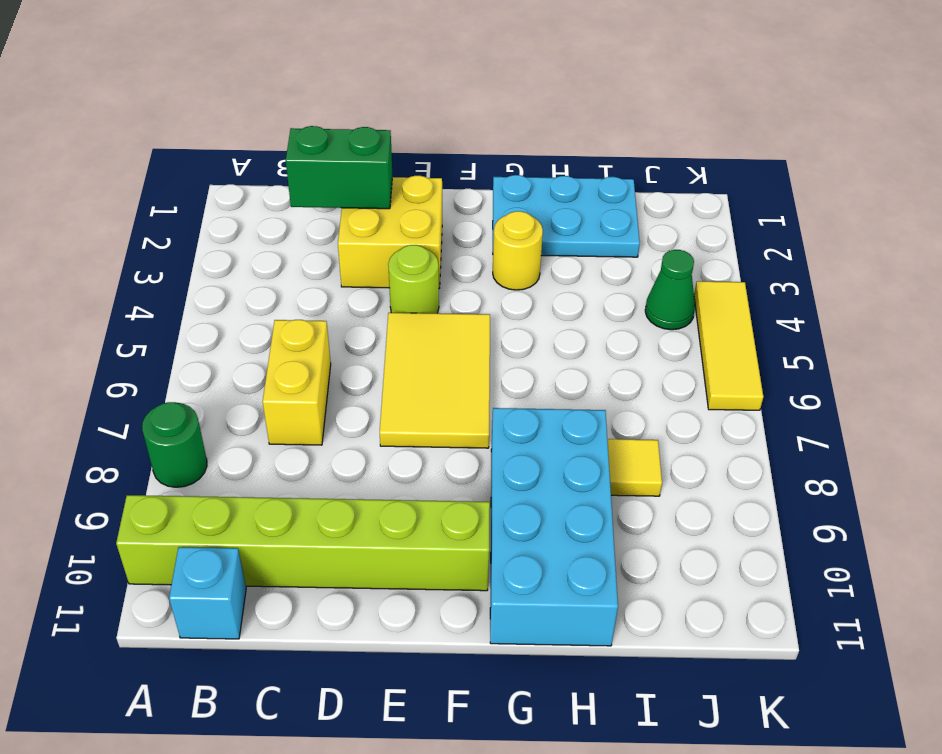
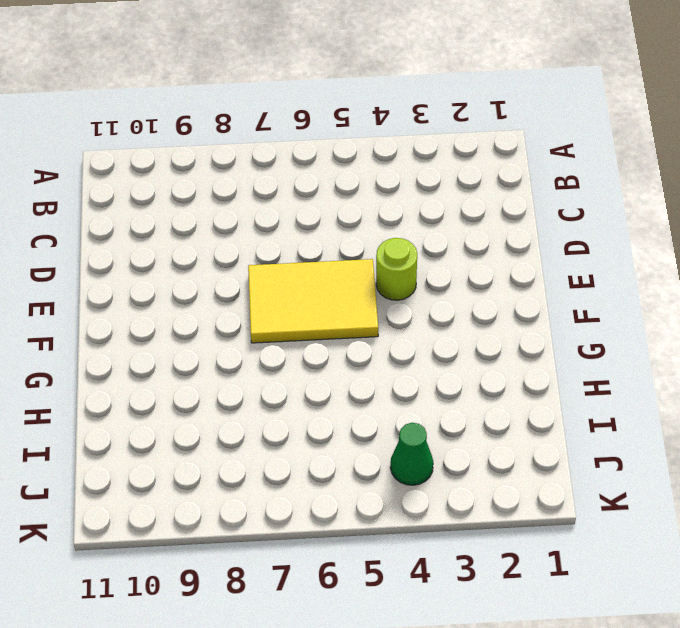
none -> green round brick A8 level 1
none -> lime brick A10:F10 level 1
none -> cyan brick B11 level 1

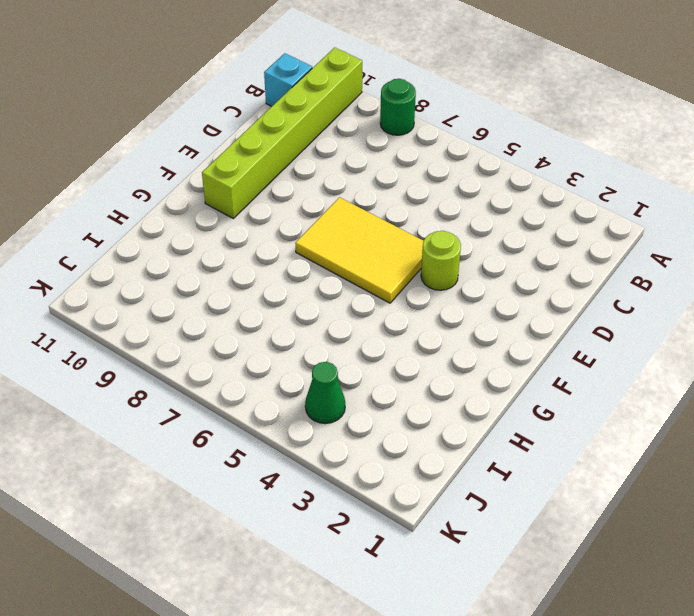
none -> yellow brick C6:C7 level 1
none -> yellow brick D2:E3 level 1
none -> cyan plate G1:I2 level 1

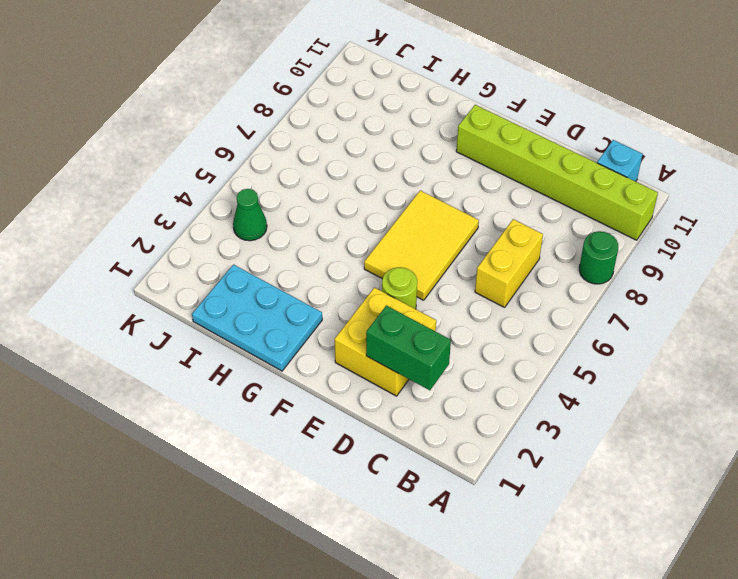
none -> yellow round brick G3 level 1
none -> cyan brick G8:H11 level 1
none -> yellow tile I8 level 1

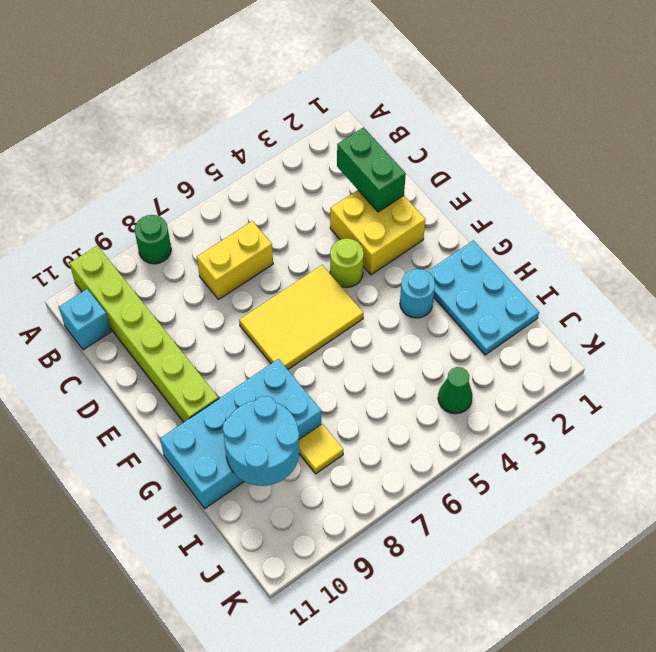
cyan round brick G3 level 1 -> yellow round brick G3 level 1
cyan round brick H9:I10 level 2 -> none
none -> yellow tile K4:K6 level 1

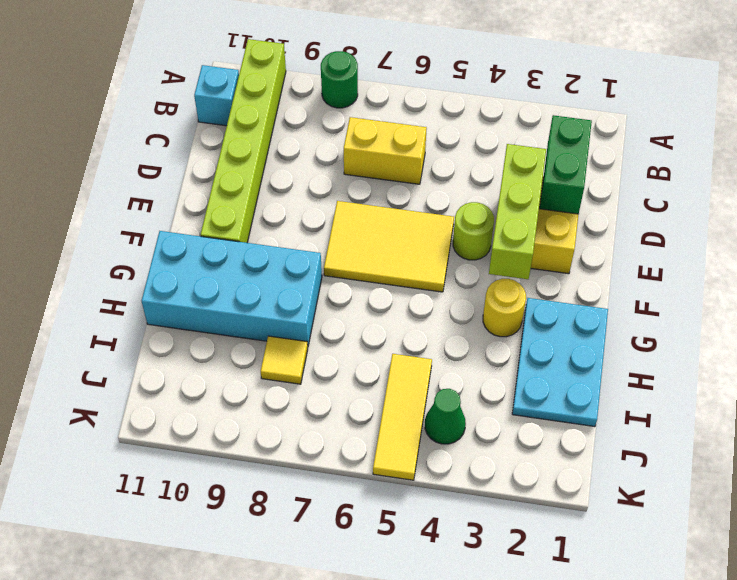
lime brick D3:F3 level 2 -> none
yellow tile I5:K5 level 1 -> yellow tile K4:K6 level 1

